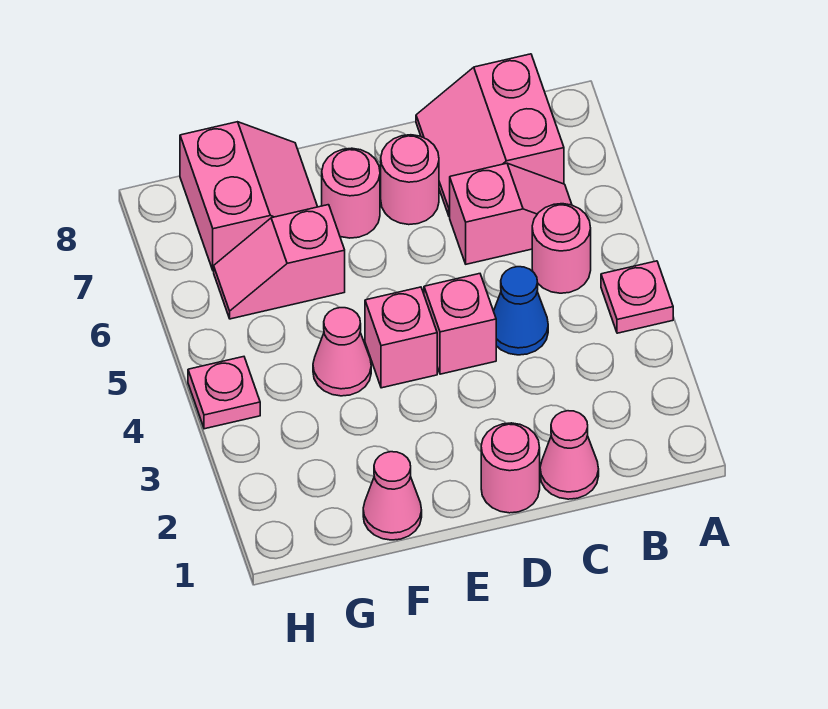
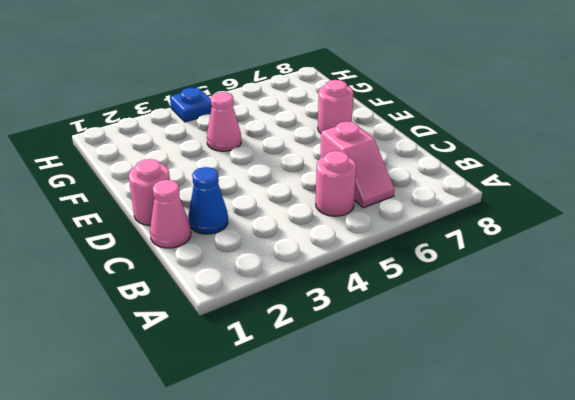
blue cone C2 level 1 -> blue cone C4 level 1
blue plate H4 level 1 -> pink plate H4 level 1
none -> pink plate A4 level 1
none -> pink slope B7:C8 level 1 top B
none -> pink brick D4 level 1

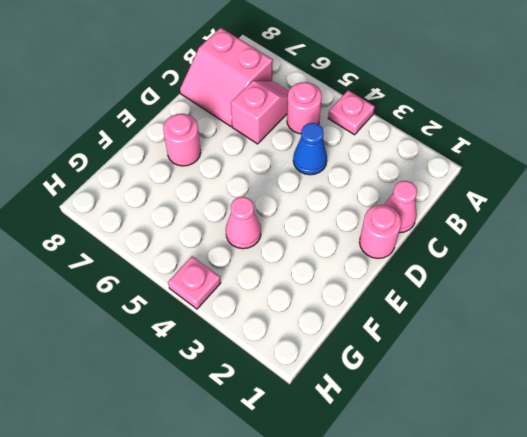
none -> pink brick D4 level 1
none -> pink round brick D7 level 1
none -> pink brick E4 level 1

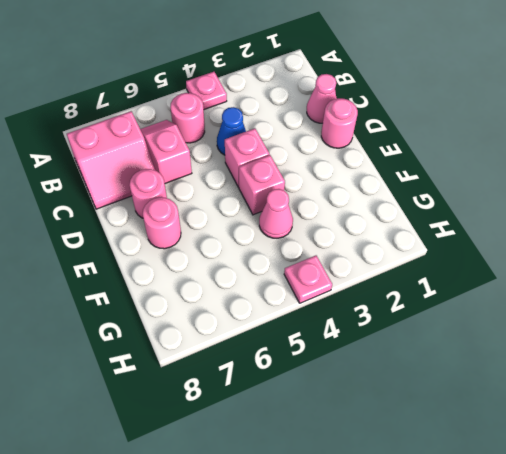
none -> pink cone F1 level 1
none -> pink slope F6:G6 level 1 top F
none -> pink slope F7:G8 level 1 top G

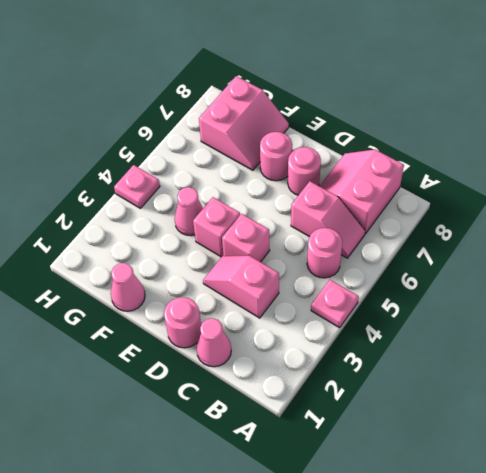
pink slope C3:D3 level 1 top C -> pink slope F6:G6 level 1 top F
none -> blue cone C4 level 1

